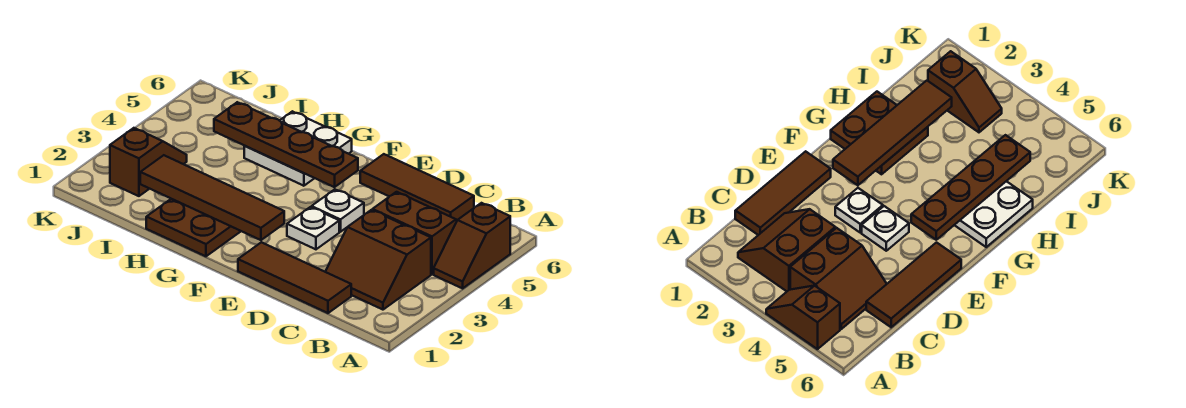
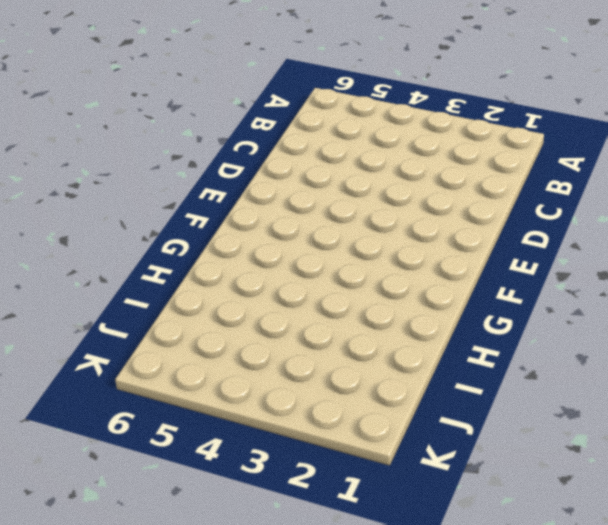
none -> brown slope A4:A5 level 1 top 5
none -> brown slope B2:C3 level 1 top 3
none -> brown slope B4:C5 level 1 top 4

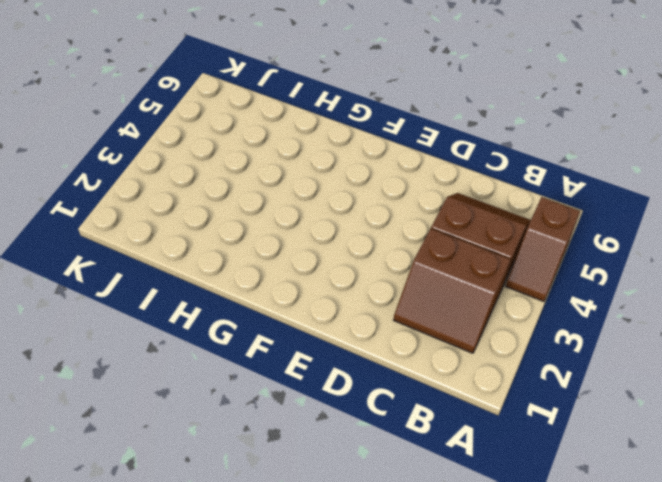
none -> brown tile C1:E1 level 1
none -> brown tile C6:E6 level 1
none -> white plate E3 level 1

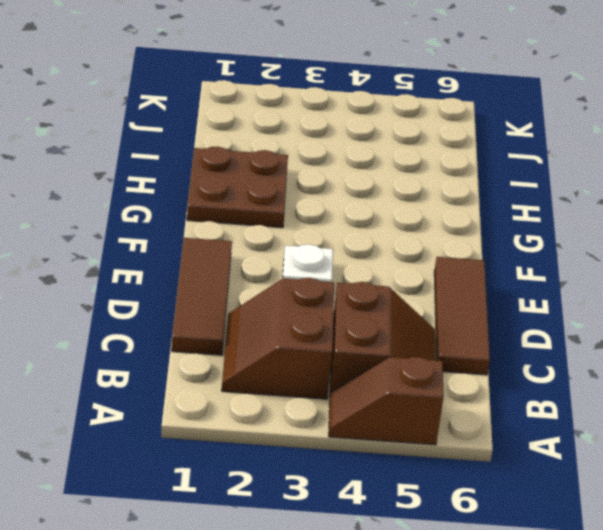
none -> white plate E4 level 1
none -> white plate G5:H6 level 1
none -> brown slope J2:J3 level 1 top 2

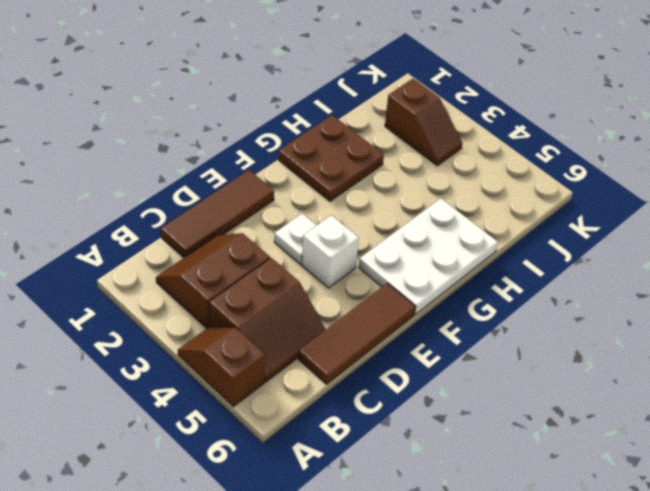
white brick E4 level 1 -> white plate E4 level 1
white plate F5:H6 level 1 -> white plate G5:H6 level 1
none -> brown tile F2:I2 level 2
none -> brown plate F5:I5 level 2

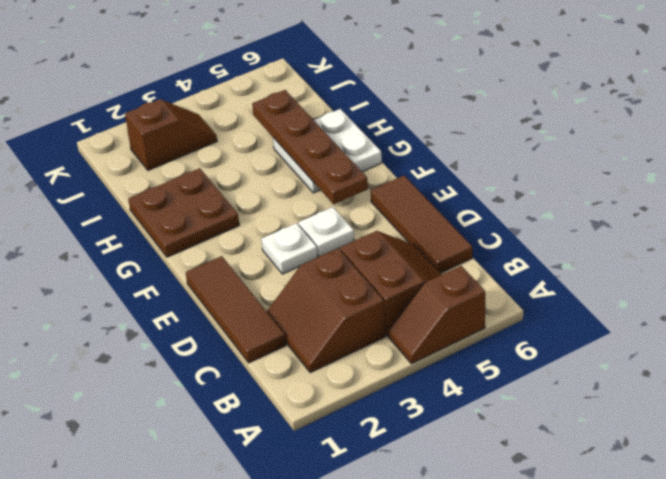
none -> brown tile F2:I2 level 2

